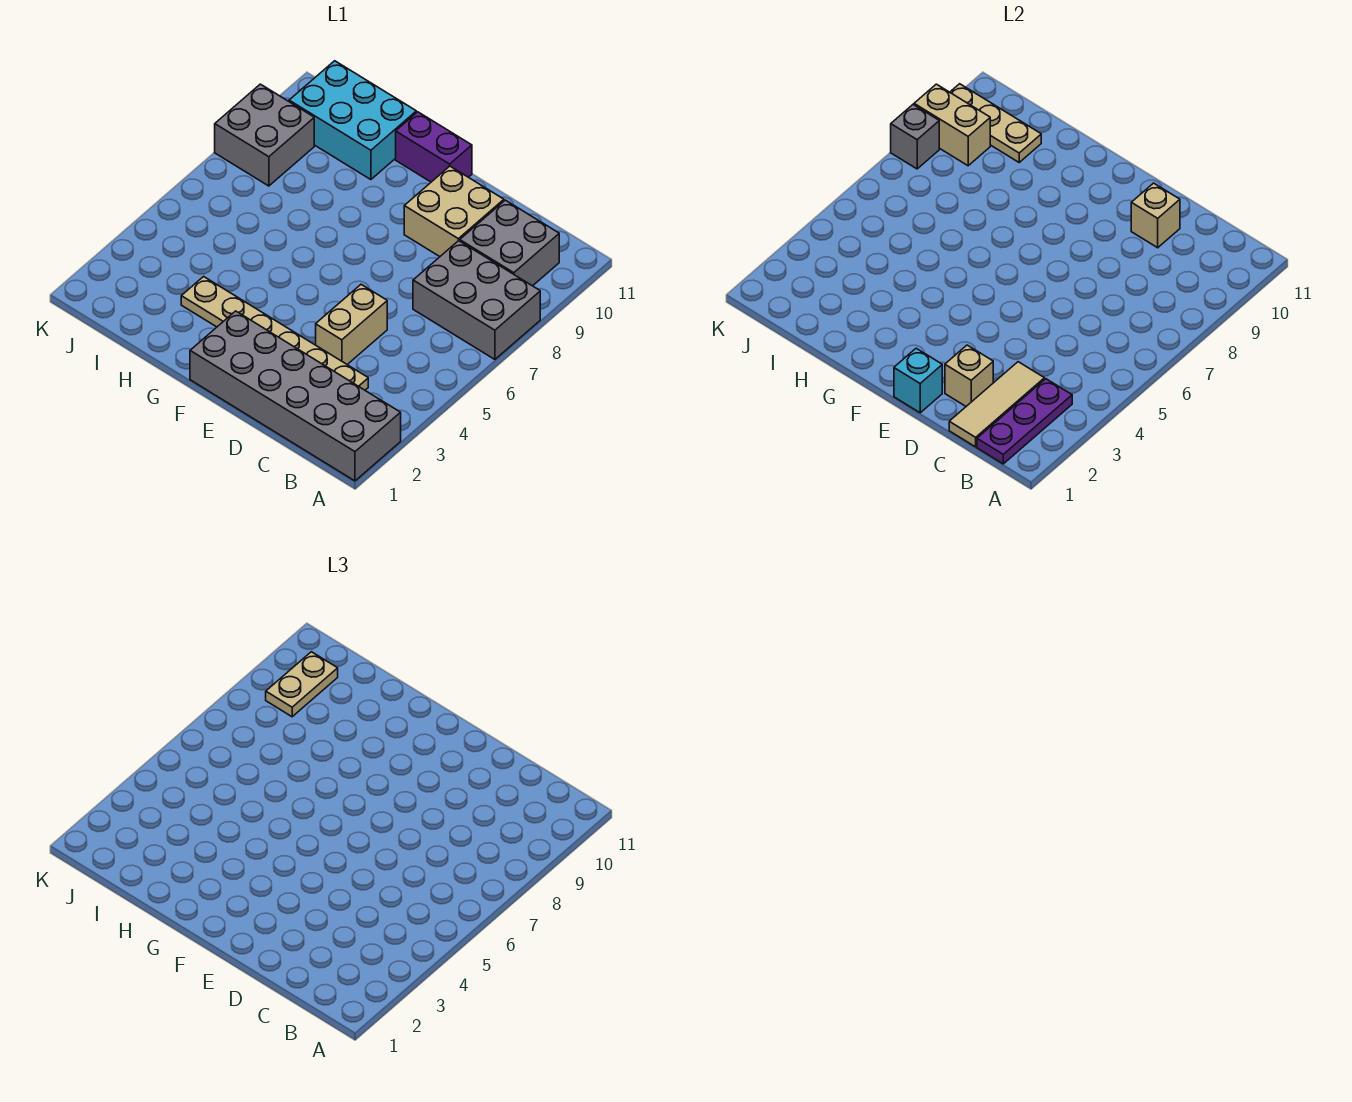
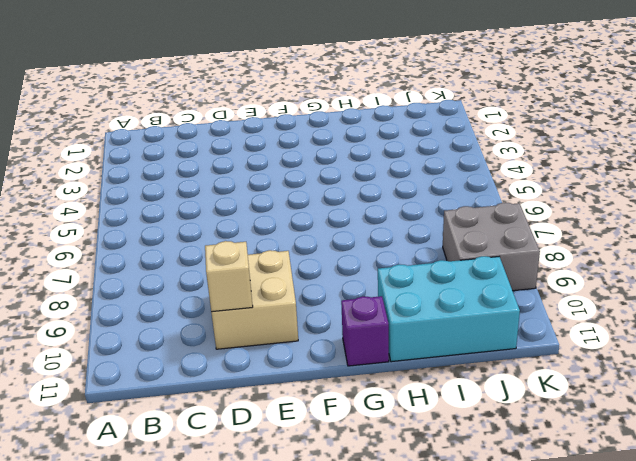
purple brick G11 level 1 -> purple brick F11:G11 level 1
none -> grey brick A1:F2 level 1
none -> grey brick A7:C8 level 1
none -> grey brick B9:C10 level 1

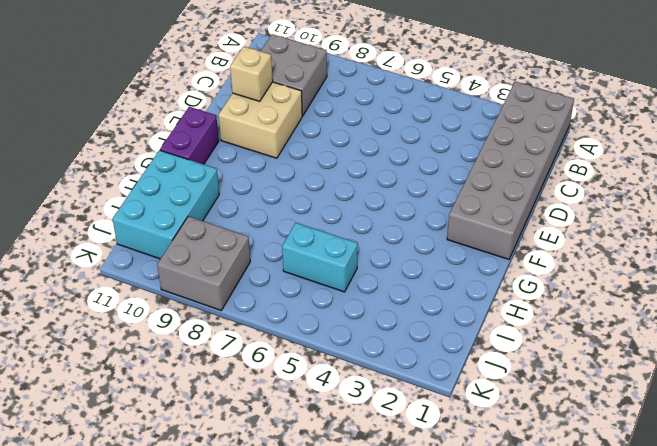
cyan brick I5:I6 level 1 -> none
none -> grey brick A7:C8 level 1
none -> tan plate C3:H3 level 1
none -> tan brick D4:D5 level 1

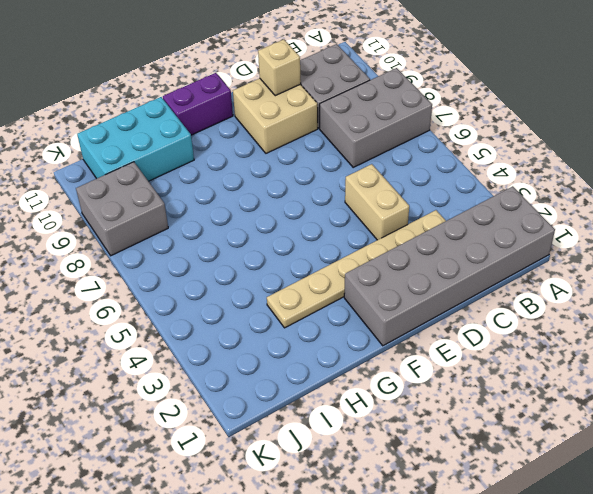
none -> purple plate B1:B3 level 2
none -> tan tile C1:C3 level 2
none -> tan brick D2 level 2

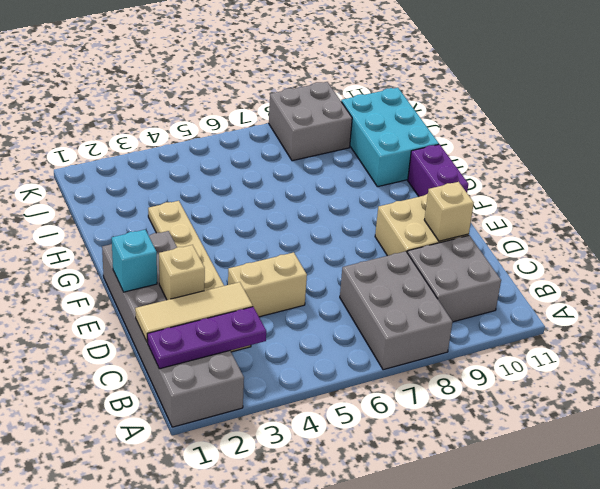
none -> tan plate I10:K10 level 2
none -> tan brick J9:K9 level 2
none -> grey brick K8 level 2

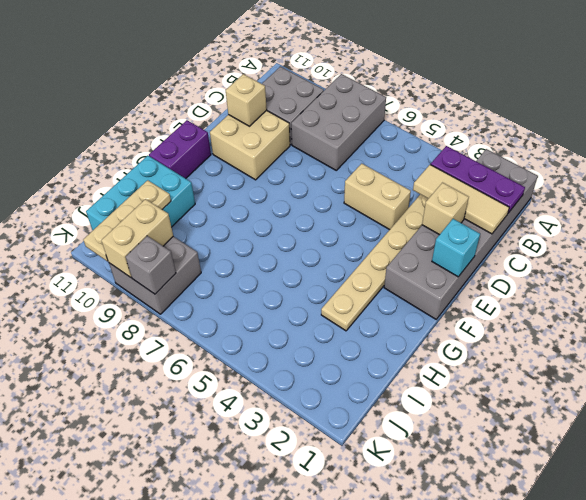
none -> tan plate J9:J10 level 3

